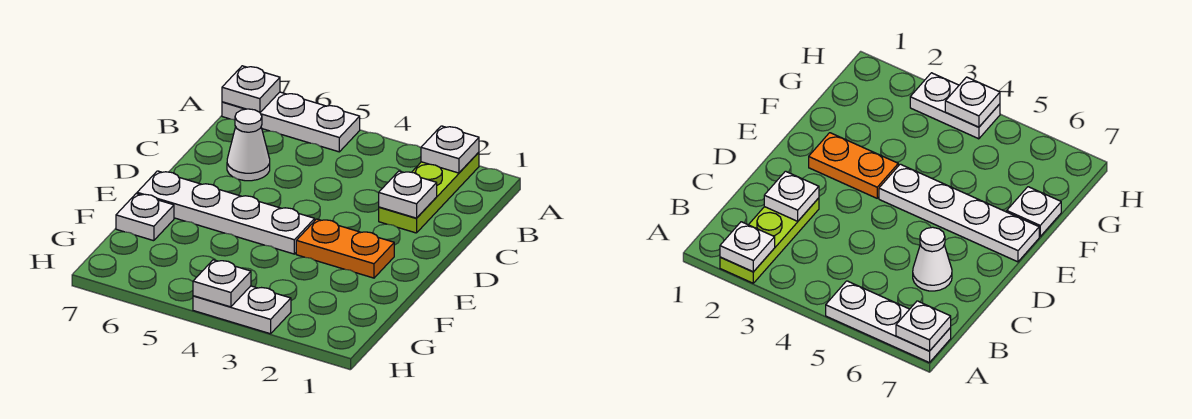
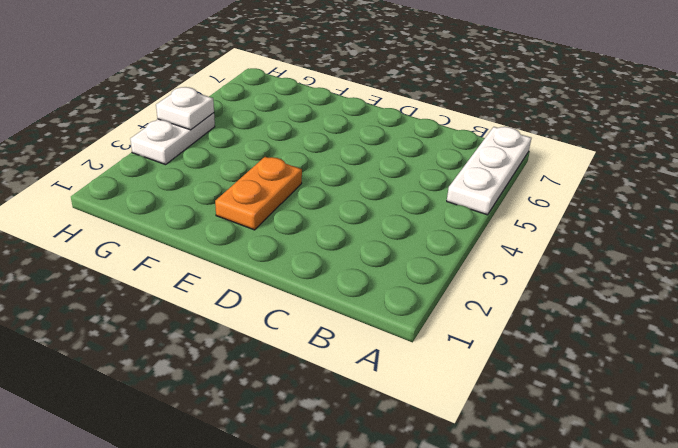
none -> lime plate A2:C2 level 1
none -> white cone C6 level 1

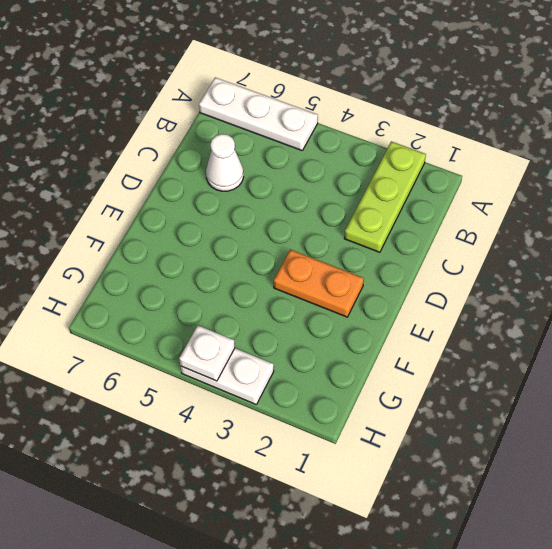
none -> white plate E4:E7 level 1
none -> white plate F7 level 1

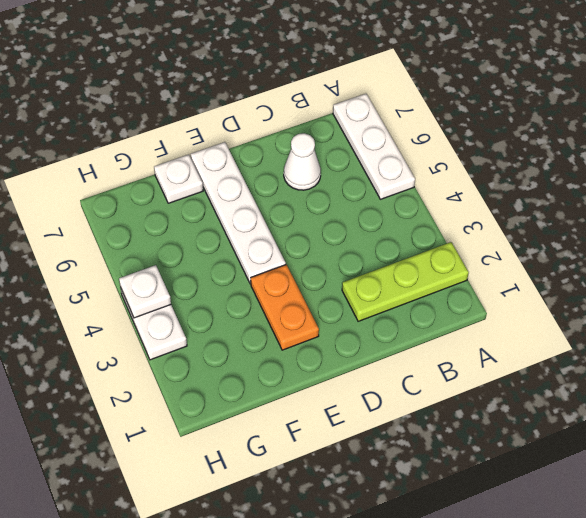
none -> white plate A2 level 2
none -> white plate A7 level 2

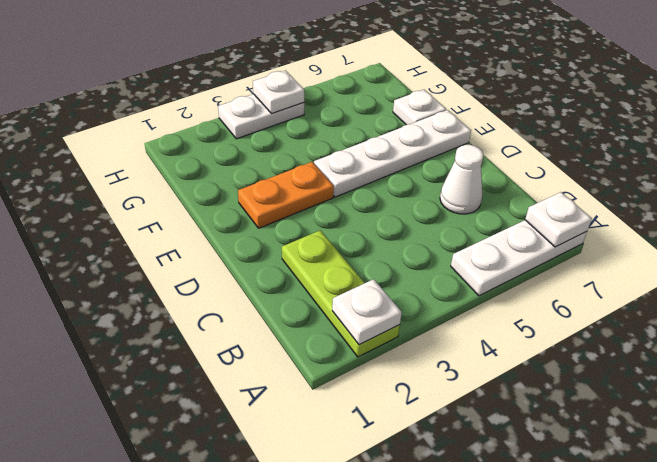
none -> white plate C2 level 2

